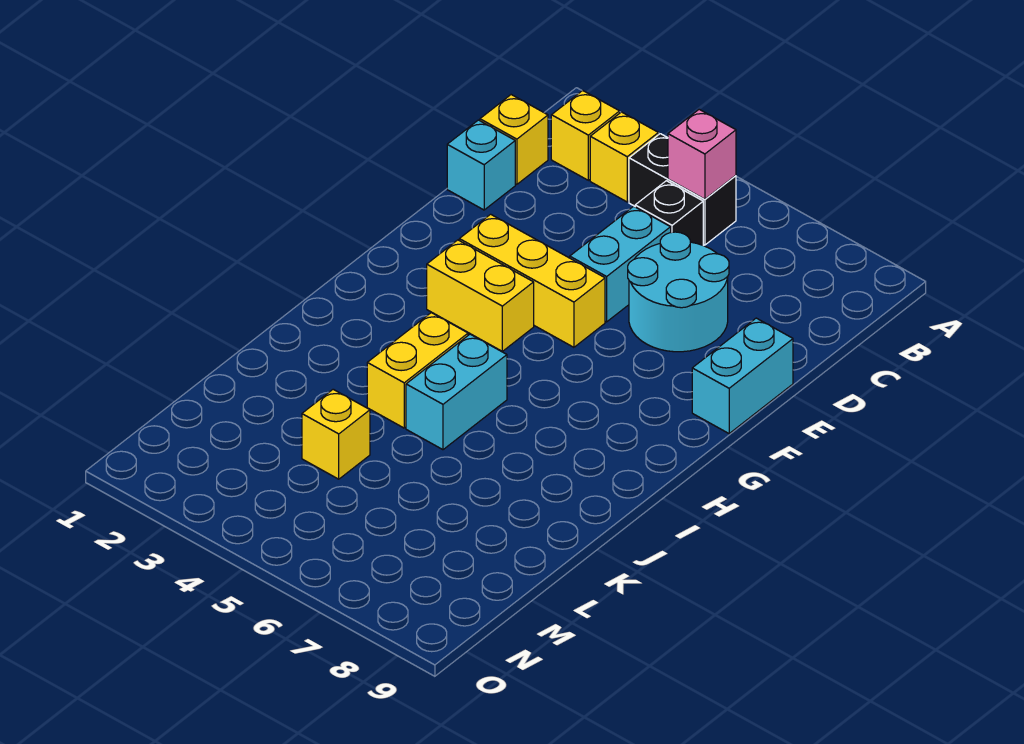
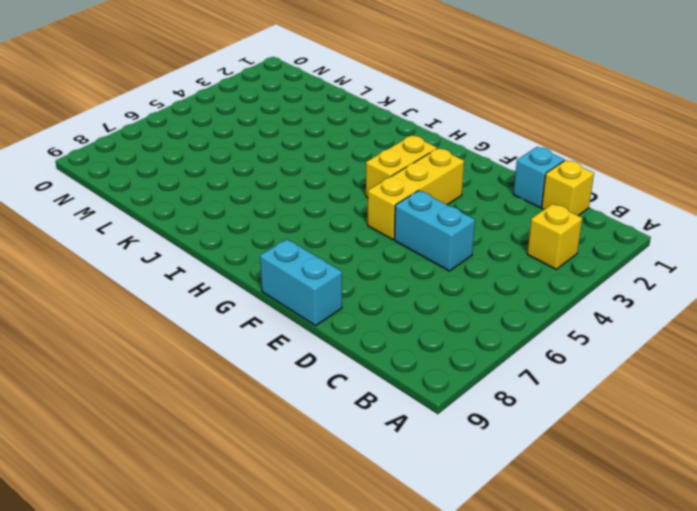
none -> yellow brick B2 level 1
none -> black brick B4:B5 level 1
none -> black brick C5 level 1

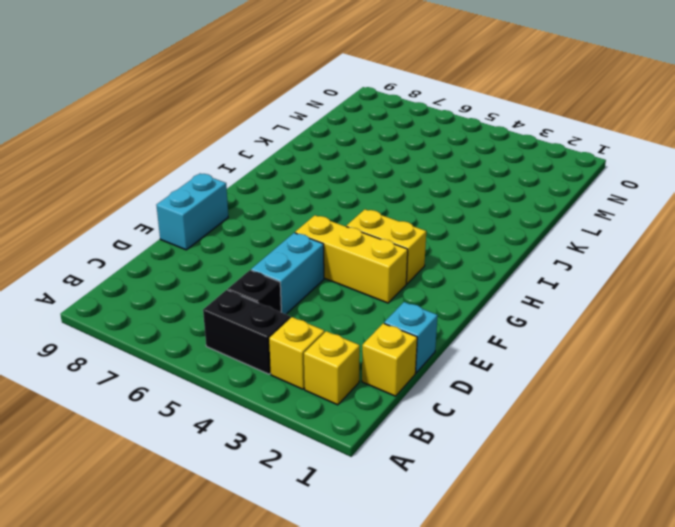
none -> cyan round brick D6:E7 level 1
none -> yellow brick I4:J4 level 1
none -> cyan brick I5:J5 level 1

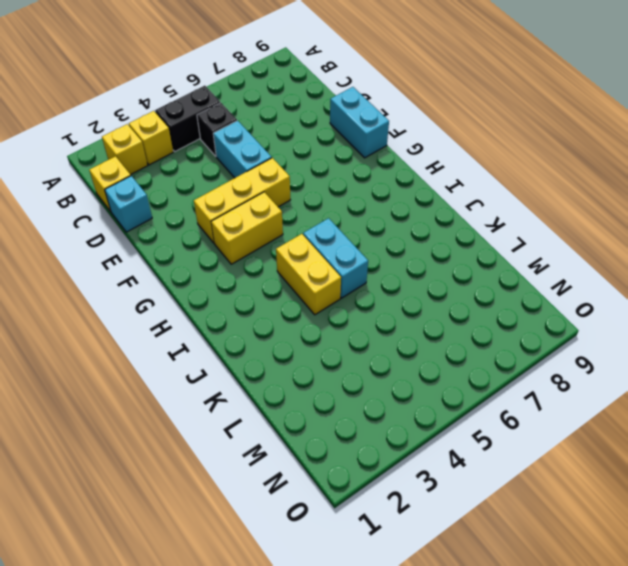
none -> cyan round brick D6:E7 level 1
none -> yellow brick L4 level 1
none -> pink brick B5 level 2

